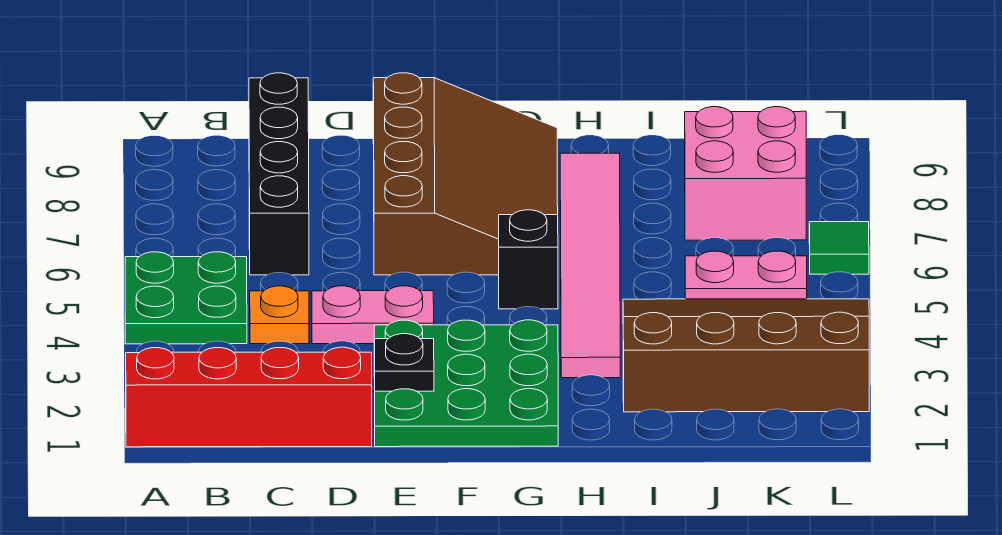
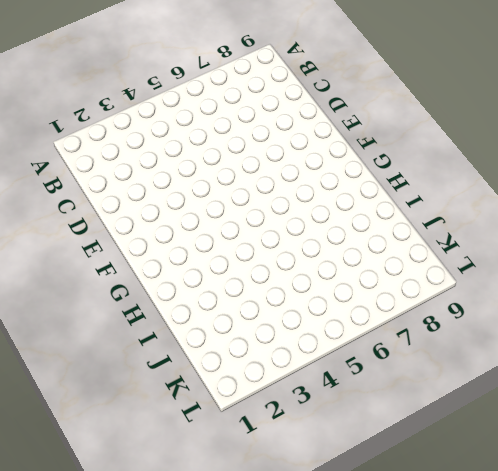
none -> red brick A1:D1 level 1
none -> green plate A4:B5 level 1
none -> orange plate C4 level 1

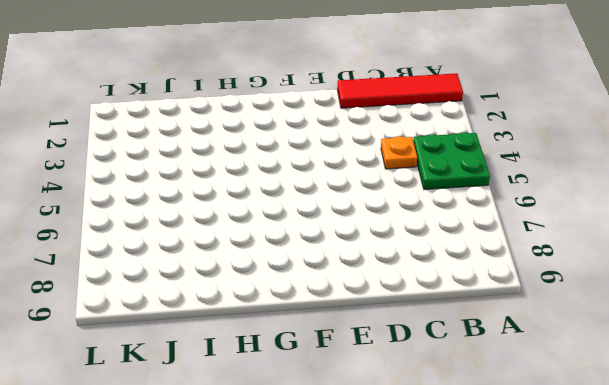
red tile A1:D1 level 1 -> red brick A1:D1 level 1
none -> black brick C6:C9 level 1
none -> pink plate D4:E4 level 1
none -> green plate E1:G3 level 1

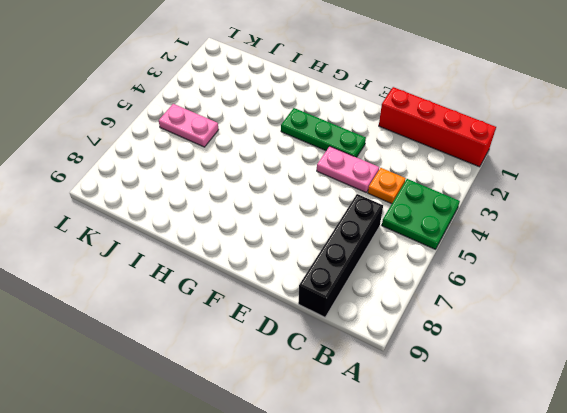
green plate E3:G3 level 1 -> green plate E1:G3 level 1
none -> brown slope E6:G9 level 1 top E
none -> black brick G5 level 1
none -> pink tile H3:H8 level 1

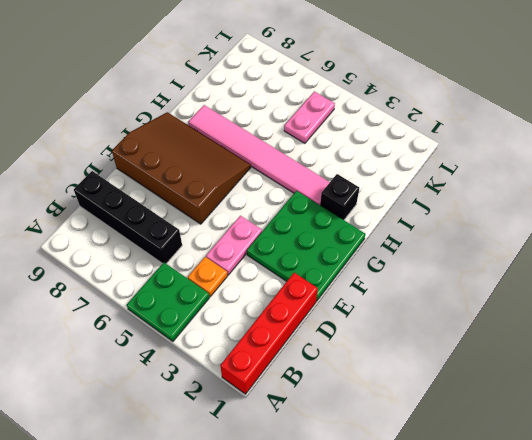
black brick H2 level 1 -> black brick G5 level 1
none -> brown slope I2:L4 level 1 top 2
none -> pink brick J7:K8 level 1
none -> green tile L6 level 1

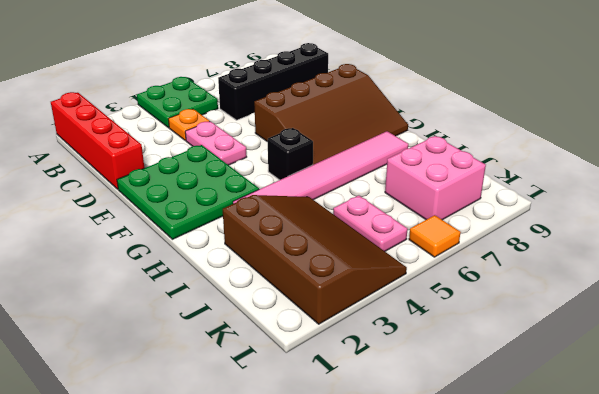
orange tile L6 level 1 -> green tile L6 level 1
none -> black plate E2 level 2

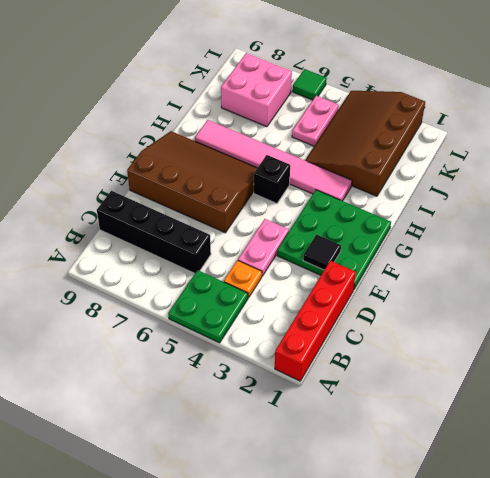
black tile E2 level 2 -> black plate E2 level 2

